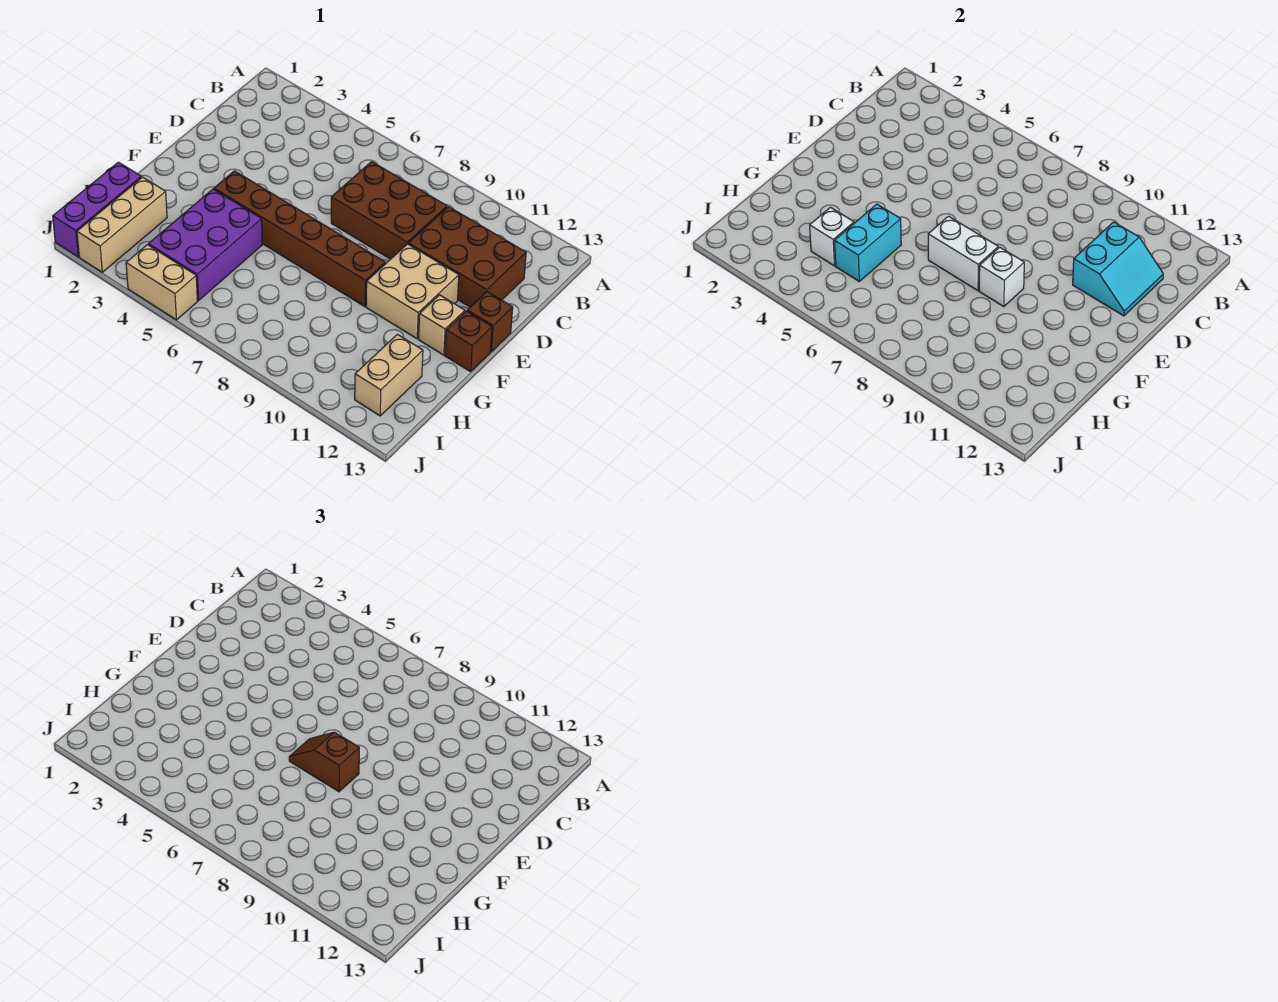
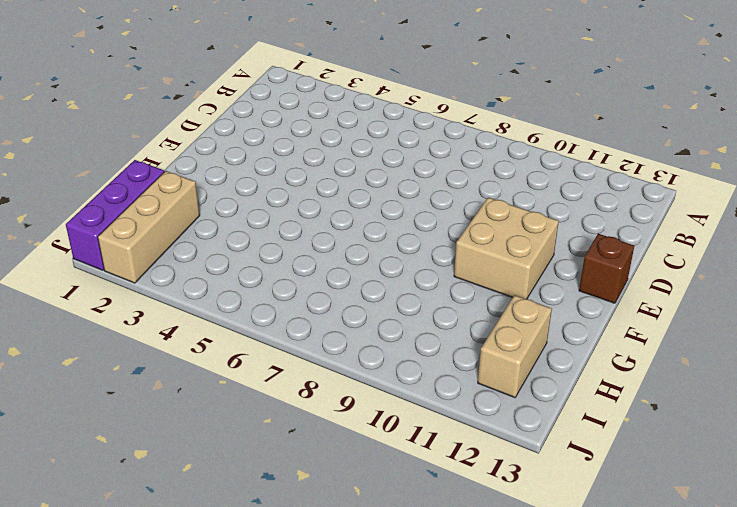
none -> brown brick C7:D9 level 1
none -> brown brick C10:D12 level 1
none -> brown brick F4:F9 level 1

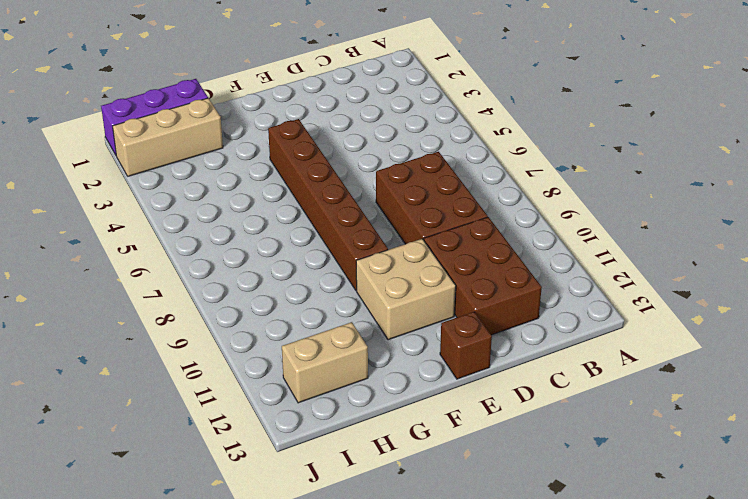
none -> tan brick F12 level 1
none -> brown brick F13 level 1
none -> purple brick G4:I5 level 1

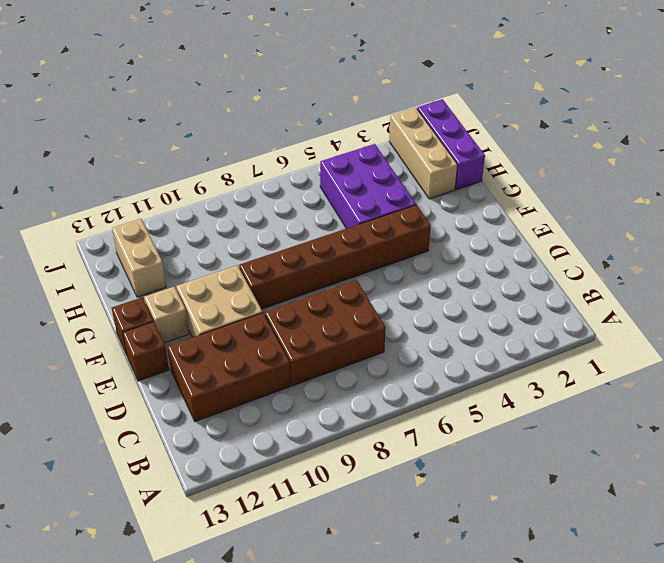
none -> tan brick J4:J5 level 1
none -> cyan slope C11:D12 level 2 top 11
none -> white brick F7:F8 level 2

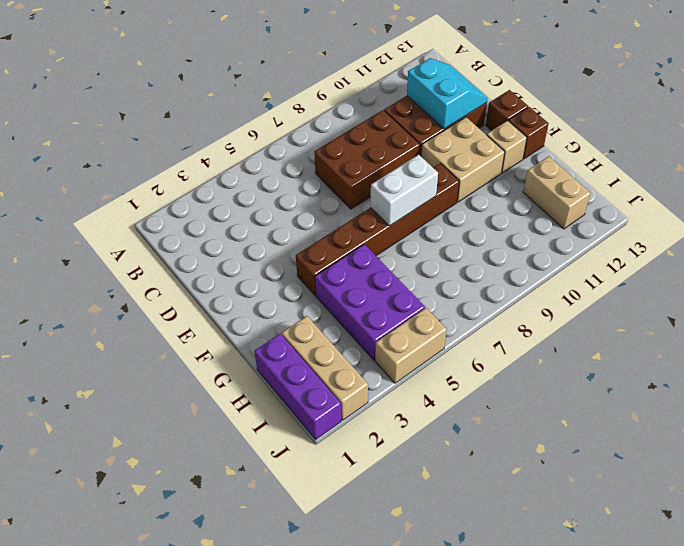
none -> white brick F9 level 2
none -> cyan brick G5:H5 level 2
none -> white brick H4 level 2

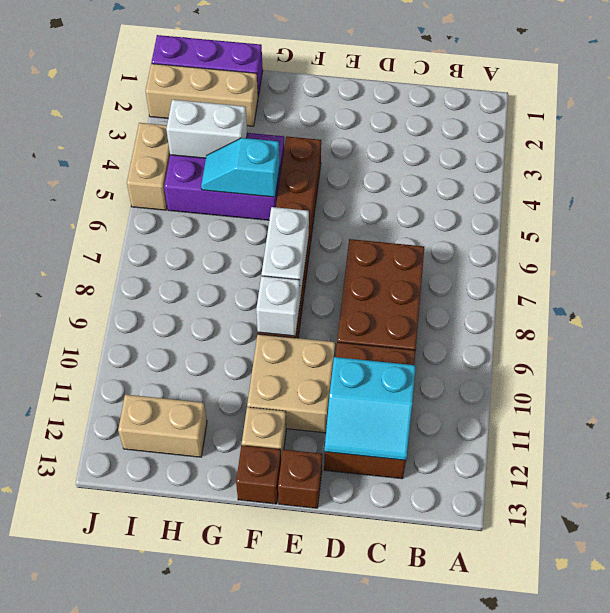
cyan slope G5:H5 level 2 top G -> cyan brick G5:H5 level 2
white brick H4:I4 level 2 -> white brick H4 level 2
none -> brown slope F7:F8 level 3 top 8

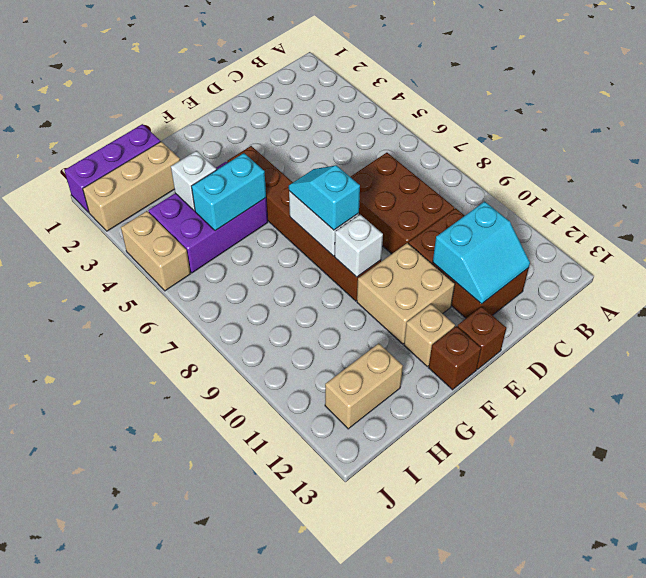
cyan slope F7:F8 level 3 top 8 -> brown slope F7:F8 level 3 top 8

